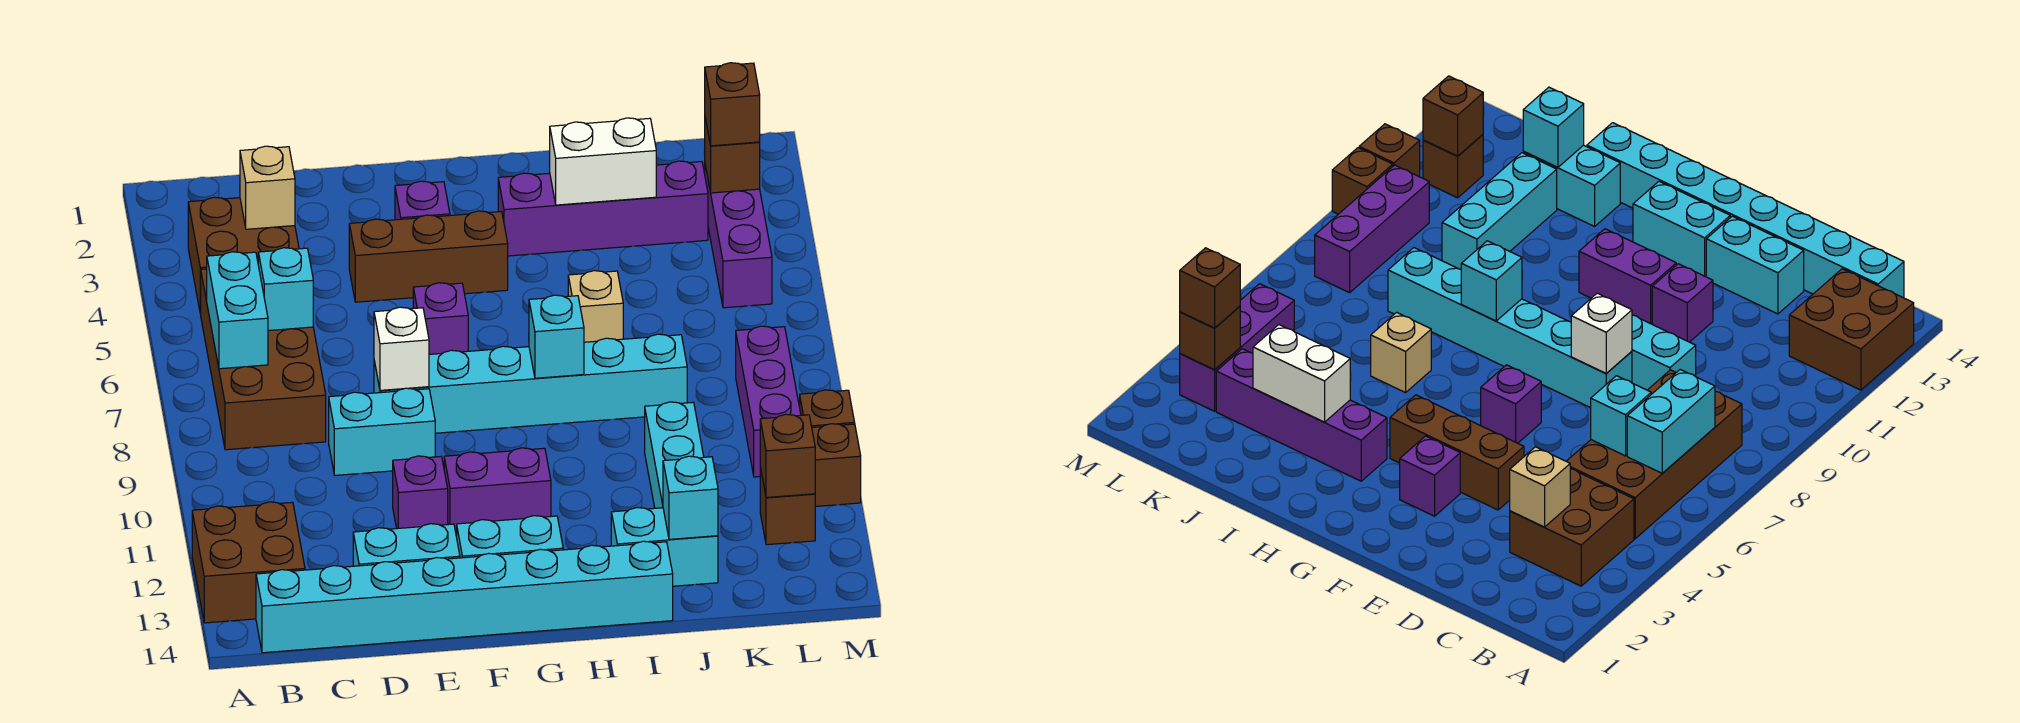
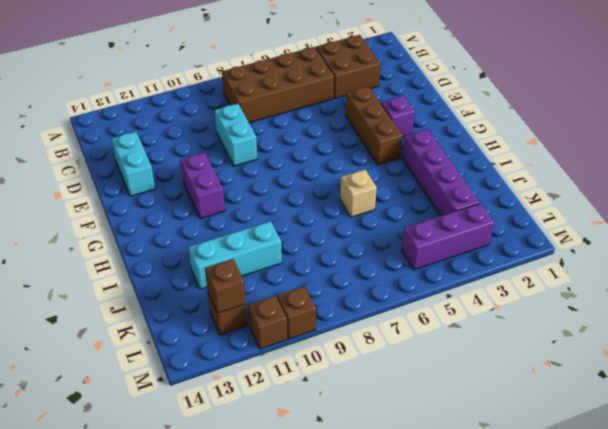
none -> brown brick A12:B13 level 1
none -> cyan brick B14:I14 level 1
none -> cyan brick E8:J8 level 1
none -> purple brick E11 level 1

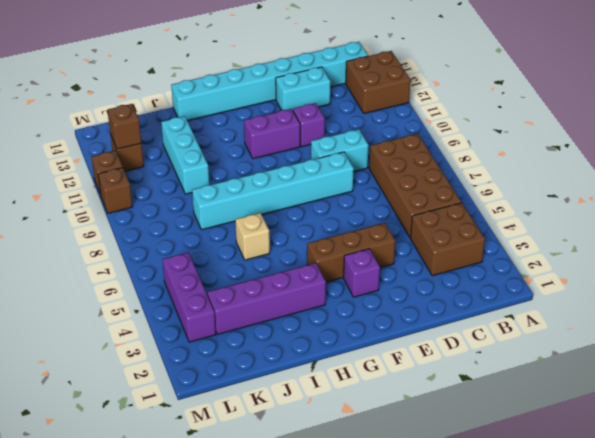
none -> purple brick F6 level 1
none -> cyan brick F13:G13 level 1
none -> cyan brick I13:J13 level 1
none -> purple brick L8:L10 level 1

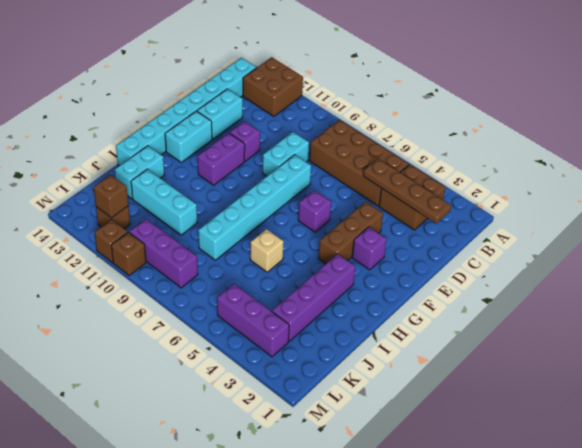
brown plate C2:C5 level 2 -> tan brick C3 level 2
none -> cyan brick B6:B7 level 2
none -> cyan brick C6 level 2
none -> white brick E8 level 2
none -> cyan brick H8 level 2

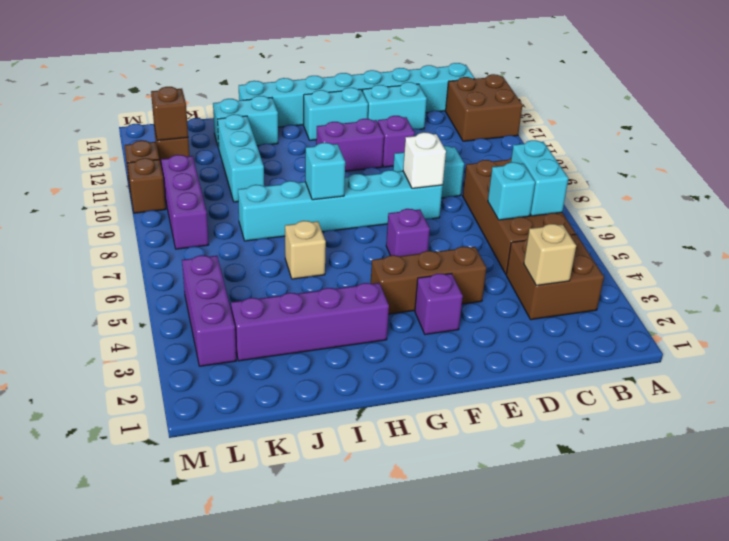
none -> white brick I3:J3 level 2
none -> cyan brick J13 level 2
none -> brown brick L3 level 2
none -> brown brick L3 level 3

